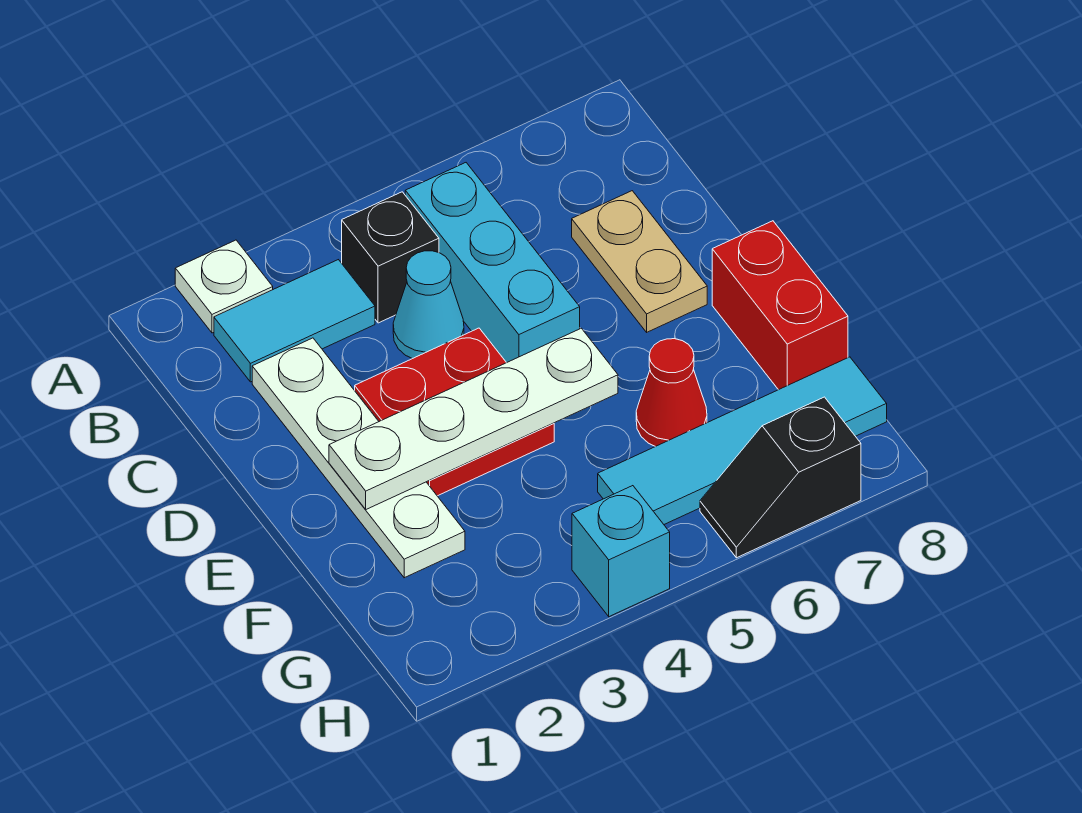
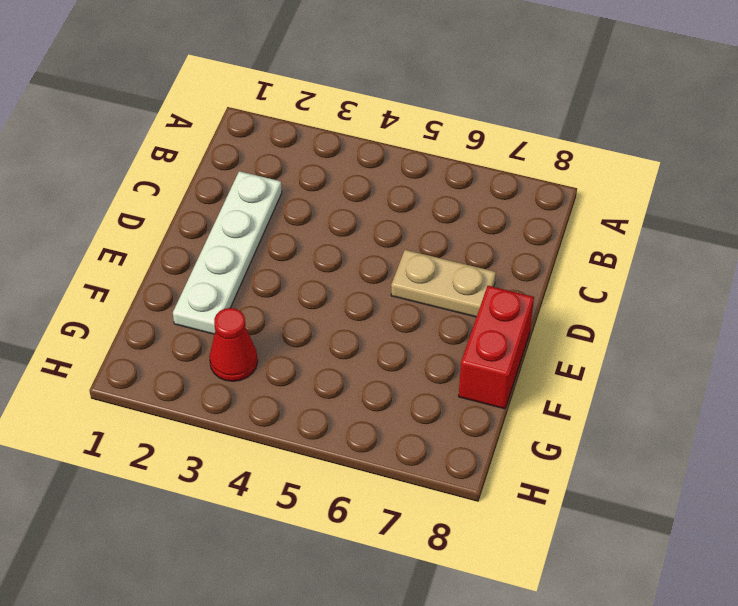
tan plate D6:D7 level 1 -> tan plate C7:D7 level 1
red cone G3 level 1 -> red cone F6 level 1
none -> white plate A2 level 1
none -> cyan tile B2:B3 level 1
none -> black brick B4 level 1

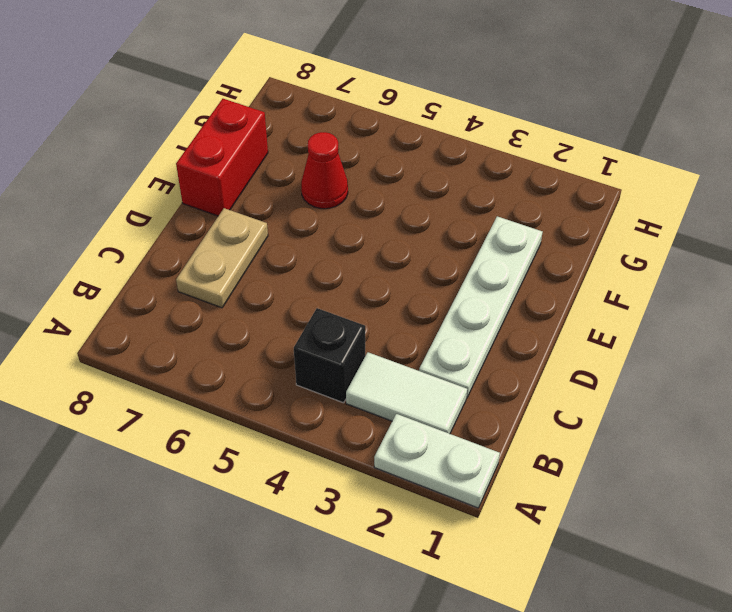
white plate A1:A2 level 1 -> white plate A2 level 1
white tile B2:B3 level 1 -> cyan tile B2:B3 level 1
none -> cyan brick B5:D5 level 1
none -> cyan cone C4 level 1
none -> red plate D3:E4 level 1

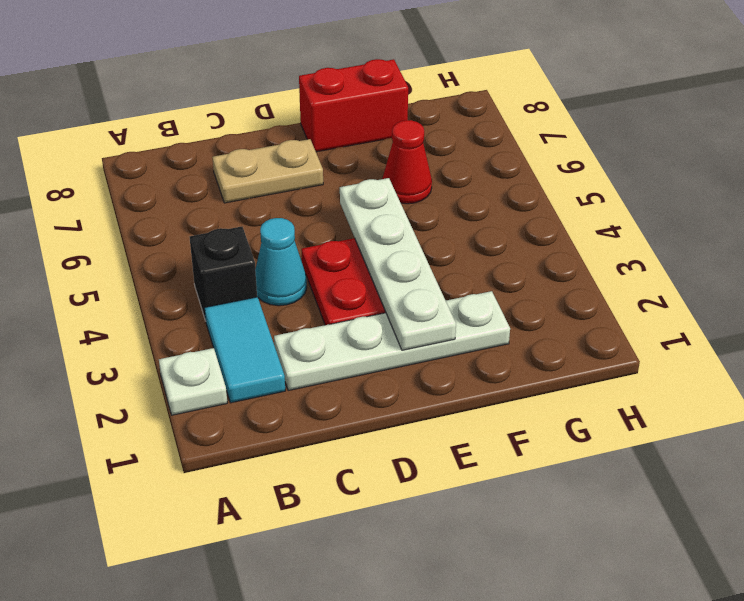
none -> cyan brick B5:D5 level 1
none -> cyan tile G5:G8 level 1
none -> cyan brick H4 level 1

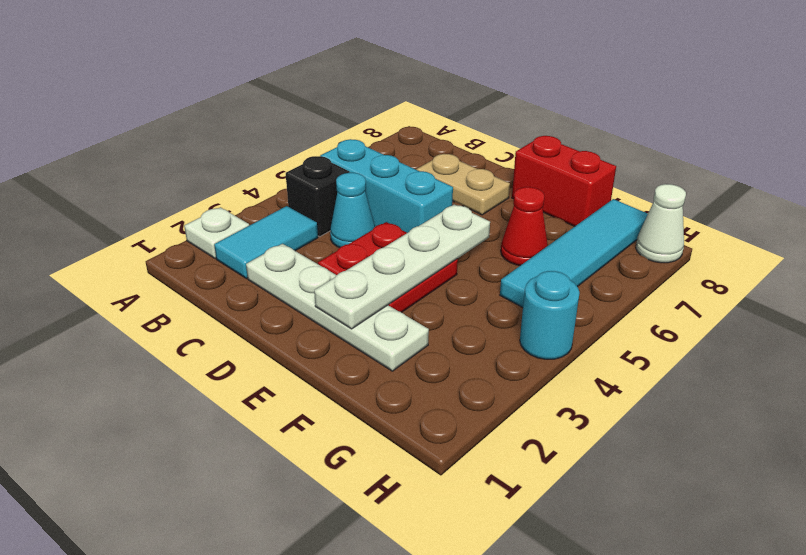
cyan round brick H4 level 1 -> cyan brick H4 level 1
white cone H8 level 1 -> none
none -> black slope H6:H7 level 1 top 7

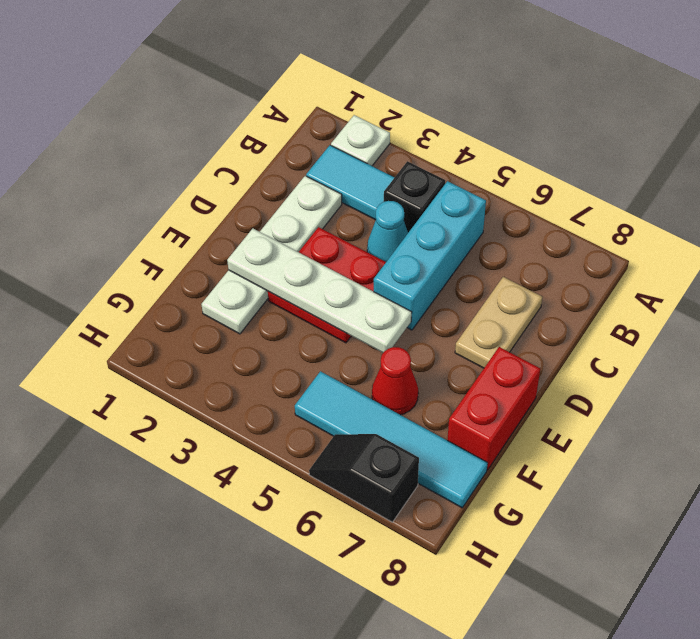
none -> cyan brick H4 level 1

